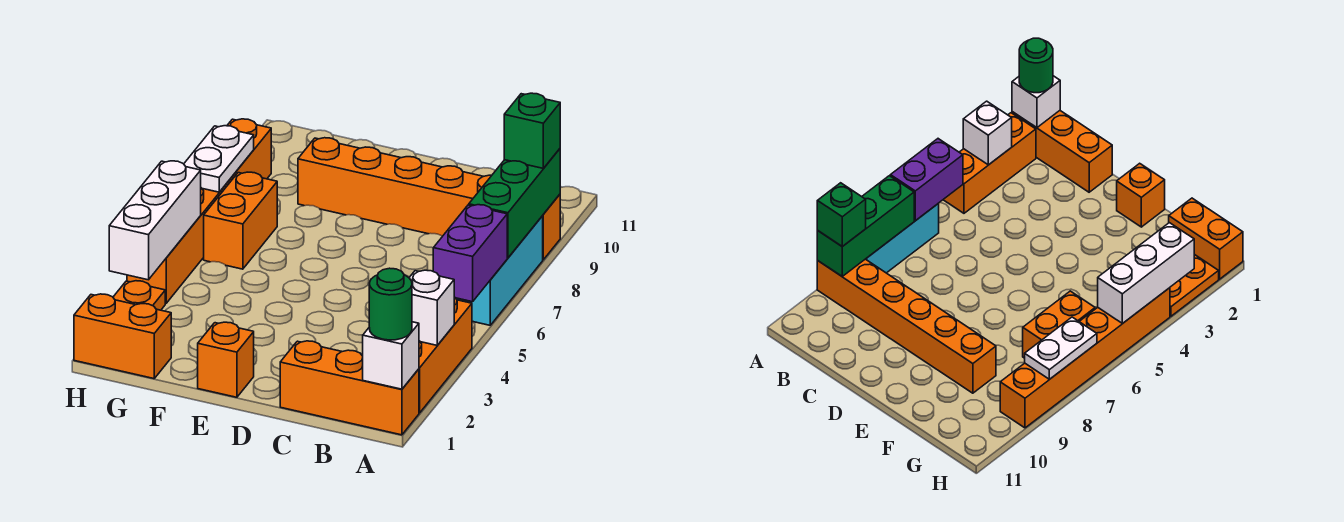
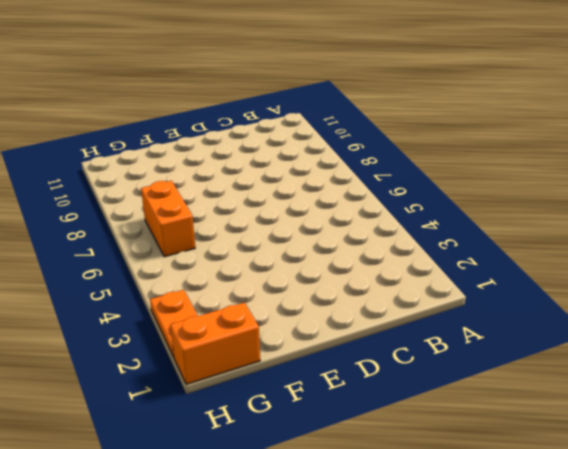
none -> orange brick A1:C1 level 1
none -> orange brick A2:A4 level 1
none -> cyan brick A6:A8 level 1

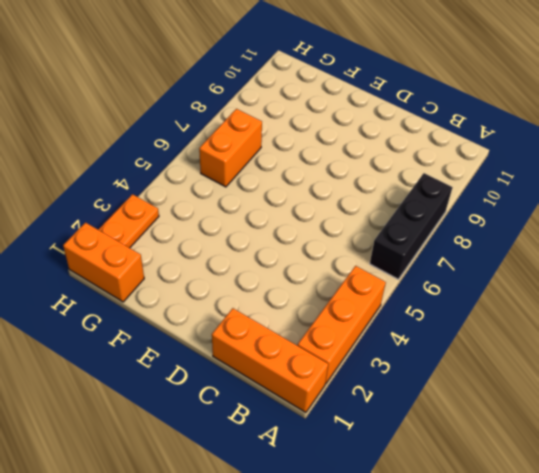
black brick A6:A8 level 1 -> cyan brick A6:A8 level 1
none -> orange brick A9:F9 level 1
none -> orange brick E1 level 1
none -> orange brick H4:H9 level 1

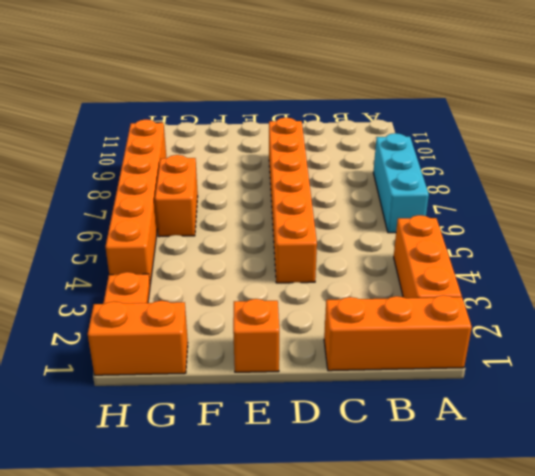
orange brick D4:D9 level 1 -> orange brick A9:F9 level 1
none -> white brick A1 level 2
none -> white brick A3 level 2
none -> purple brick A5:A6 level 2

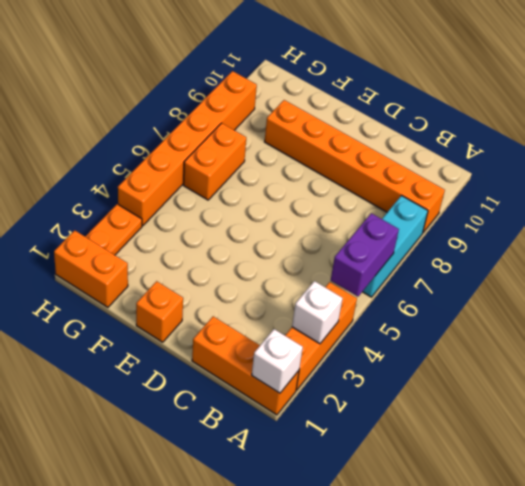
none -> green brick A7:A9 level 2
none -> white brick H3:H5 level 2
none -> white plate H7:H8 level 2

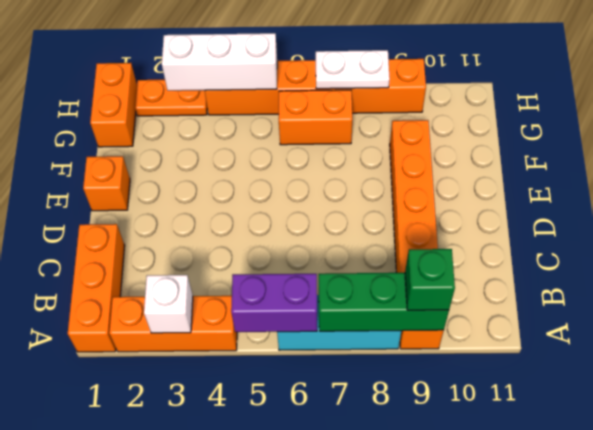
none -> white brick A1 level 2
none -> green round brick A1 level 3

